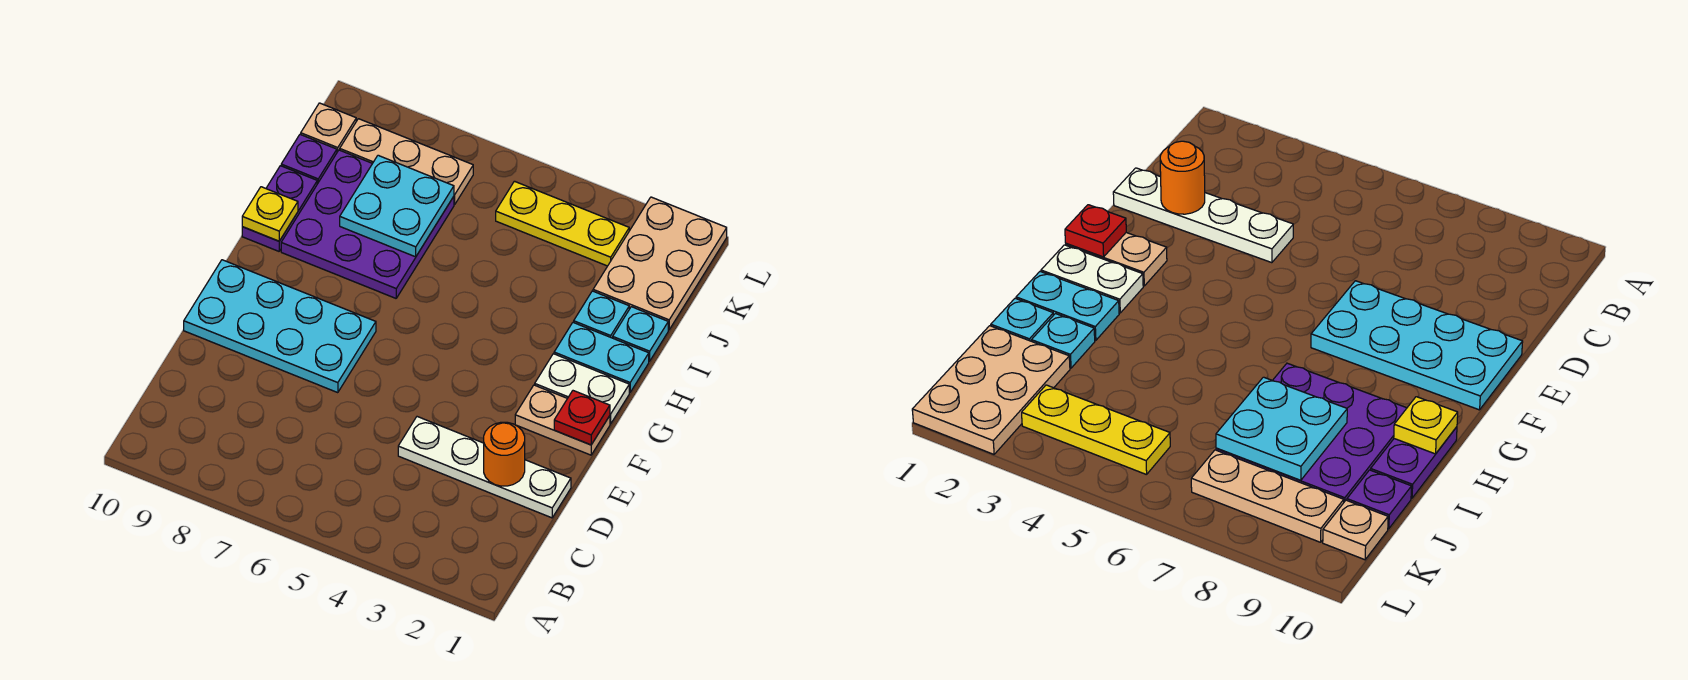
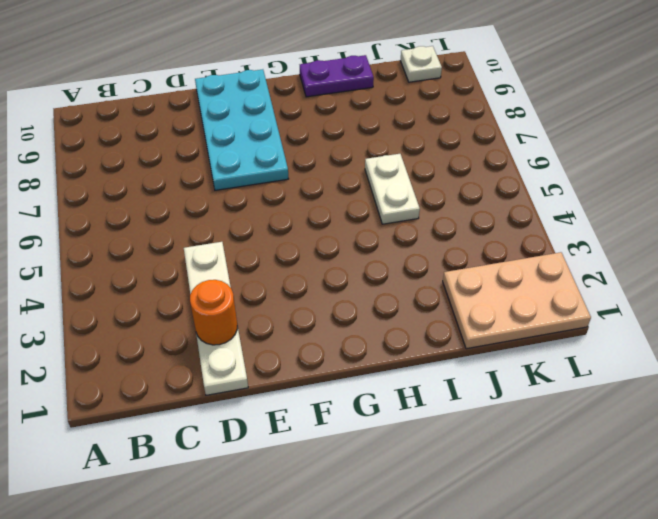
white plate I5:I6 level 1 -> white plate G1:G2 level 1
white plate K10 level 1 -> tan plate K10 level 1
none -> tan plate F1:F2 level 1
none -> cyan plate H1:H2 level 1
none -> purple plate H7:J9 level 1

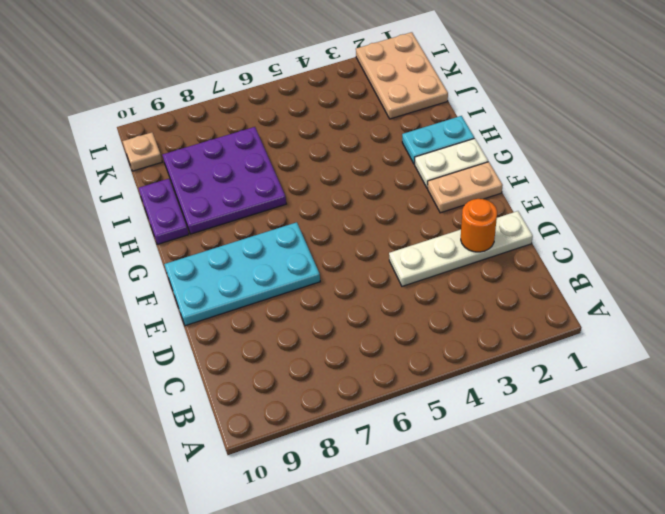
none -> cyan plate I1 level 1
none -> cyan plate I2 level 1
none -> purple plate J10 level 1

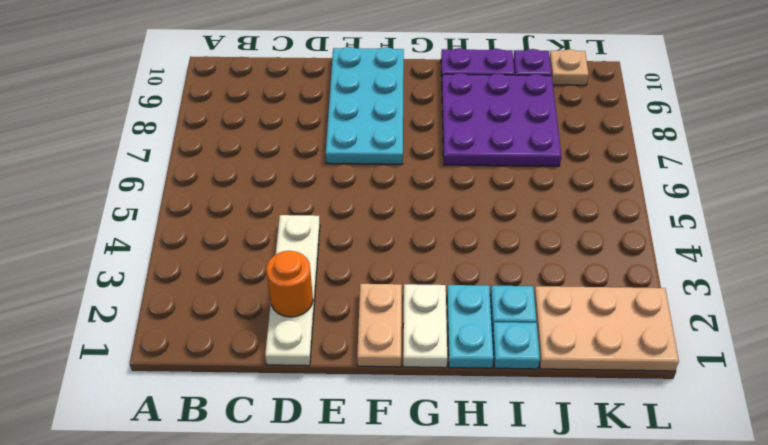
none -> yellow plate K3:K5 level 1
none -> tan plate K7:K9 level 1
none -> red plate F1 level 2

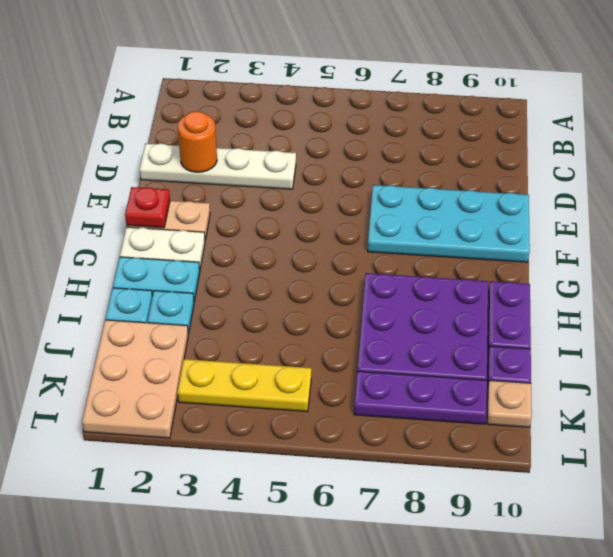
purple plate K7:K9 level 1 -> tan plate K7:K9 level 1
none -> yellow plate H10 level 2
none -> cyan plate I7:J8 level 2

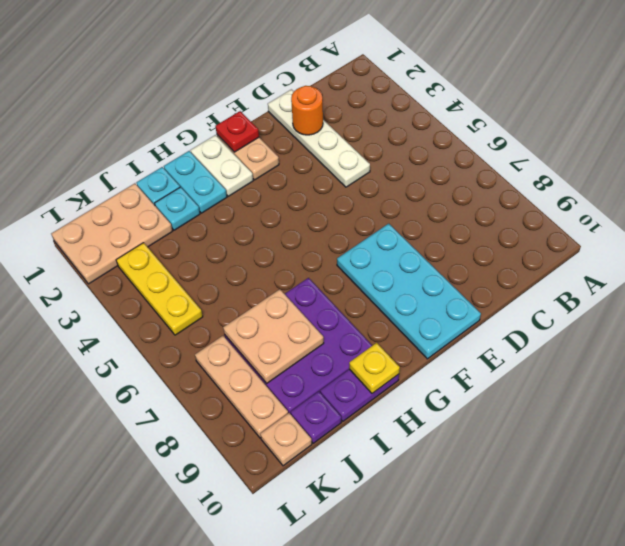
tan plate I7:J8 level 2 -> cyan plate I7:J8 level 2

